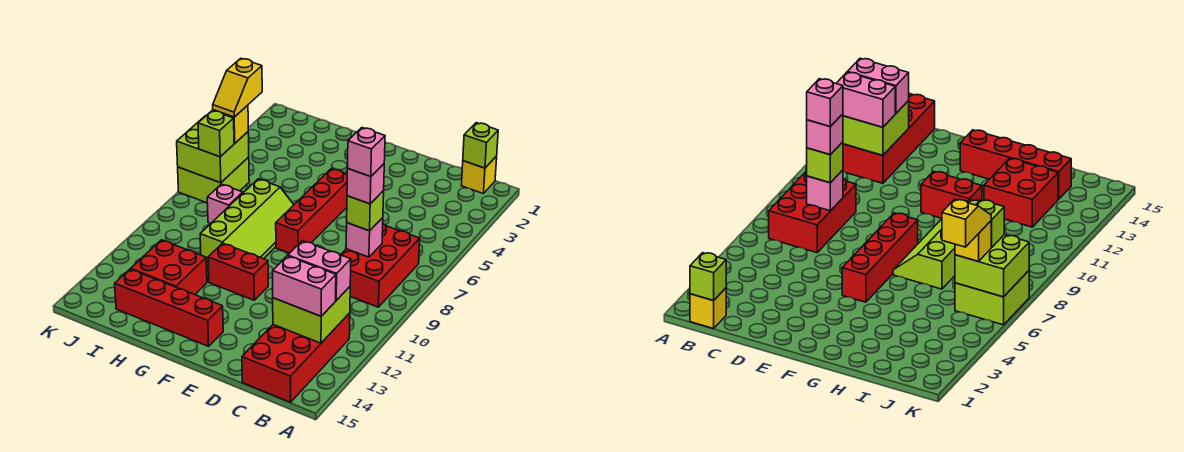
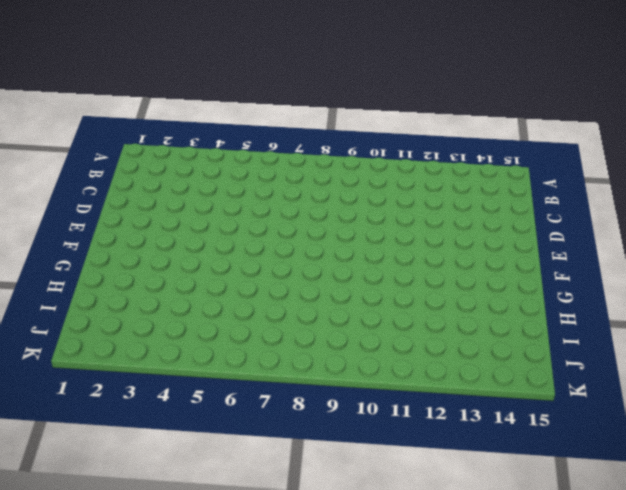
none -> yellow brick B1 level 1
none -> red brick B7:C9 level 1
none -> red brick B12:C15 level 1

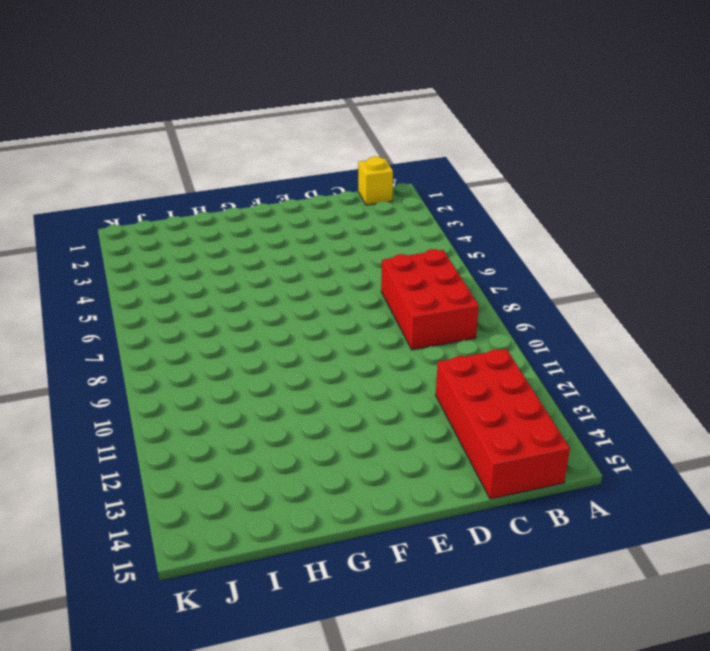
none -> red brick F5:F8 level 1
none -> red brick F11:G11 level 1
none -> red brick F14:I14 level 1

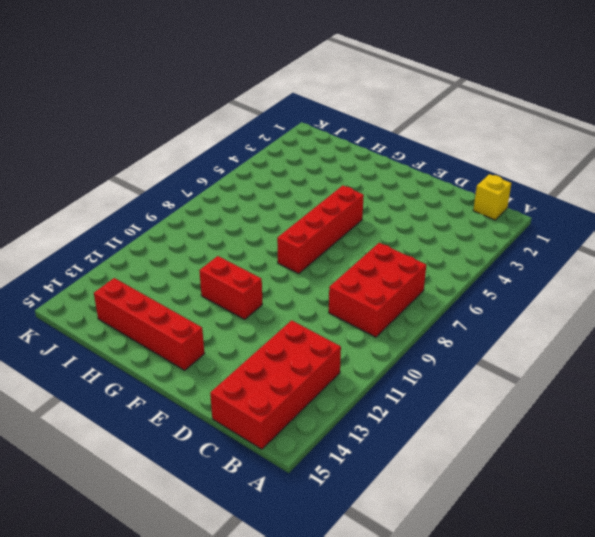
none -> lime slope G7:H10 level 1 top H
none -> red brick H12:I13 level 1
none -> pink brick I8 level 1

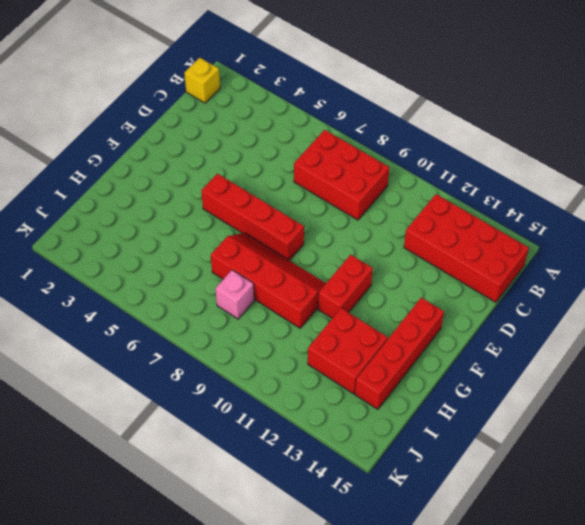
red slope G7:H10 level 1 top H -> lime slope G7:H10 level 1 top H
none -> lime brick J6:K7 level 1
none -> lime brick B1 level 2
none -> lime brick B12:C13 level 2

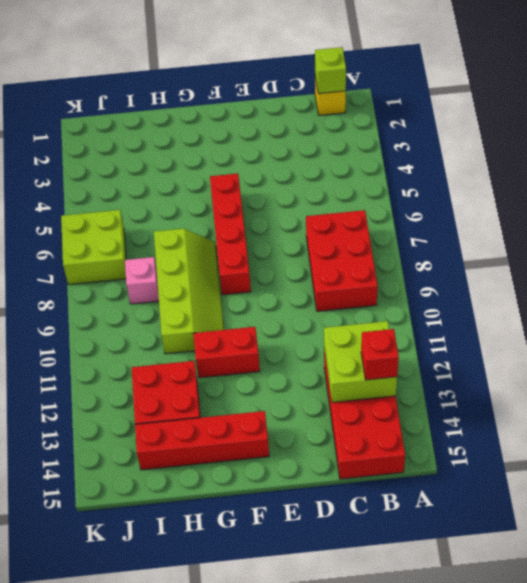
red brick B13 level 3 -> pink brick B13:C13 level 3
none -> pink brick C8 level 2
none -> lime brick J6:K7 level 2
none -> pink brick B12:C12 level 3

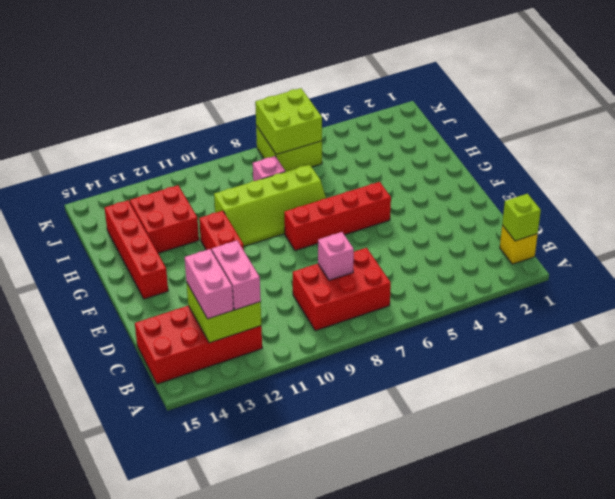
none -> lime brick C8 level 3
none -> yellow brick J6 level 3
none -> lime brick J7 level 3

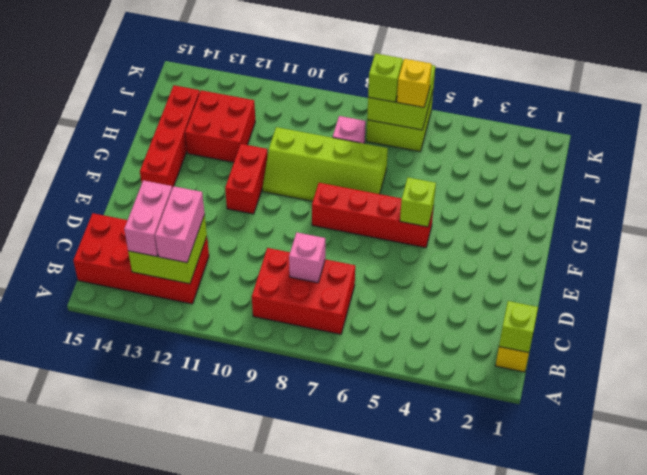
lime brick F5 level 2 -> lime brick C8 level 3
none -> pink brick C8 level 4
none -> yellow slope J5:J6 level 4 top 5
none -> pink brick C8 level 5

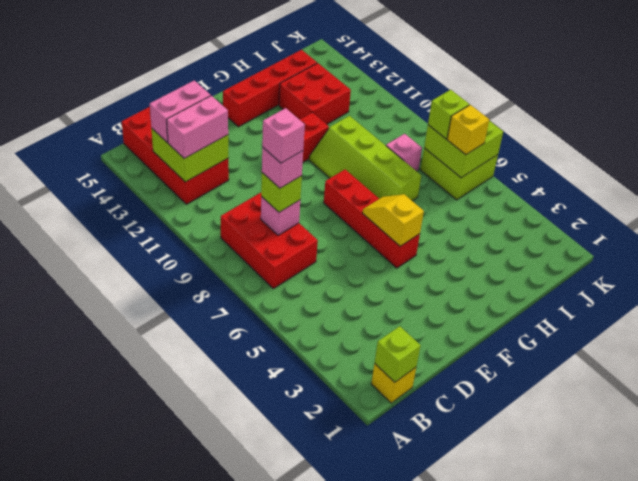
yellow slope F5:F6 level 2 top 5 -> yellow slope J5:J6 level 4 top 5

